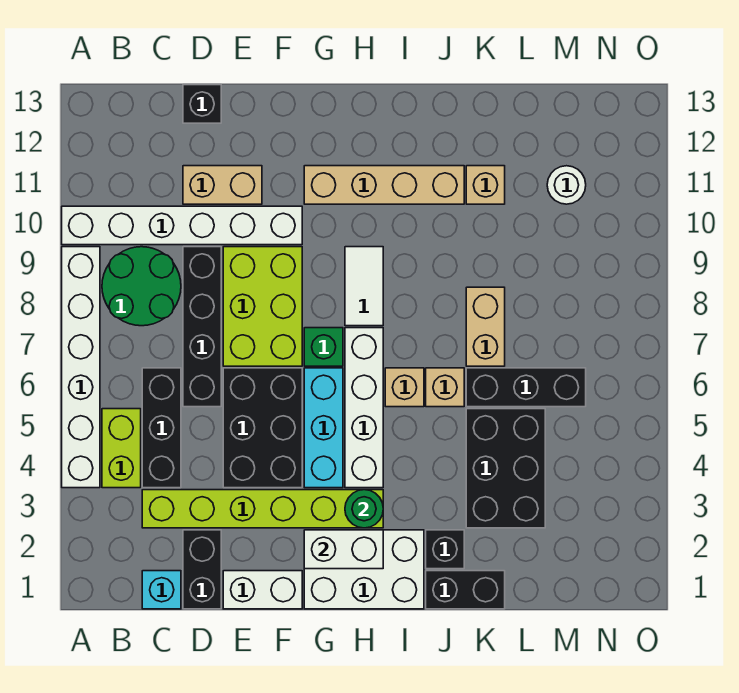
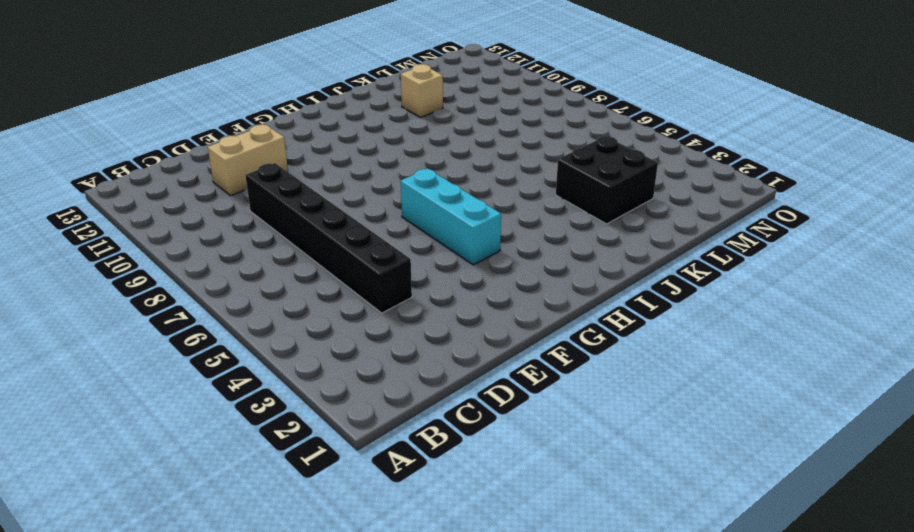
black brick D4:D9 level 1 -> black brick D6:D9 level 1
black brick K3:L4 level 1 -> black brick K3:L5 level 1
none -> white brick A4:A9 level 1
none -> white brick A10:F10 level 1
none -> lime brick B4:B5 level 1
none -> green round brick B8:C9 level 1

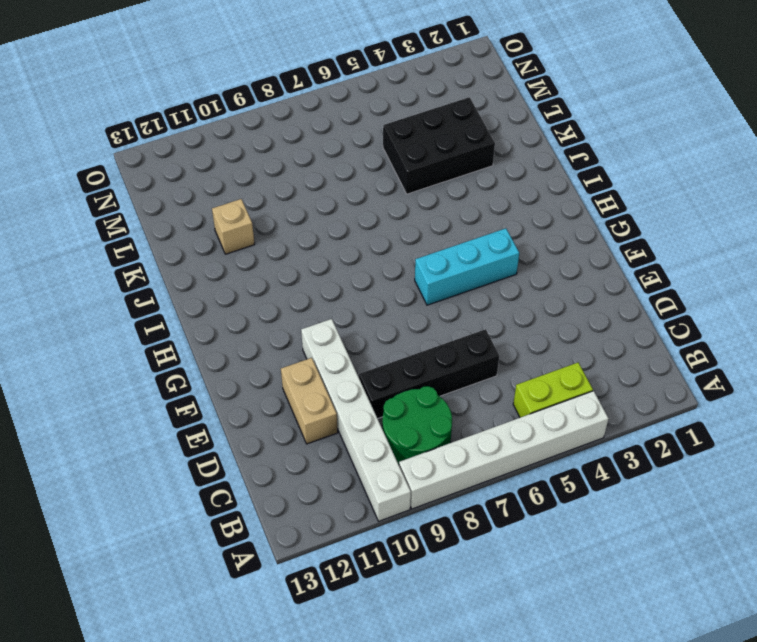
none -> cyan brick C1 level 1
none -> lime brick C3:H3 level 1
none -> black brick C4:C6 level 1
none -> black brick D1:D2 level 1

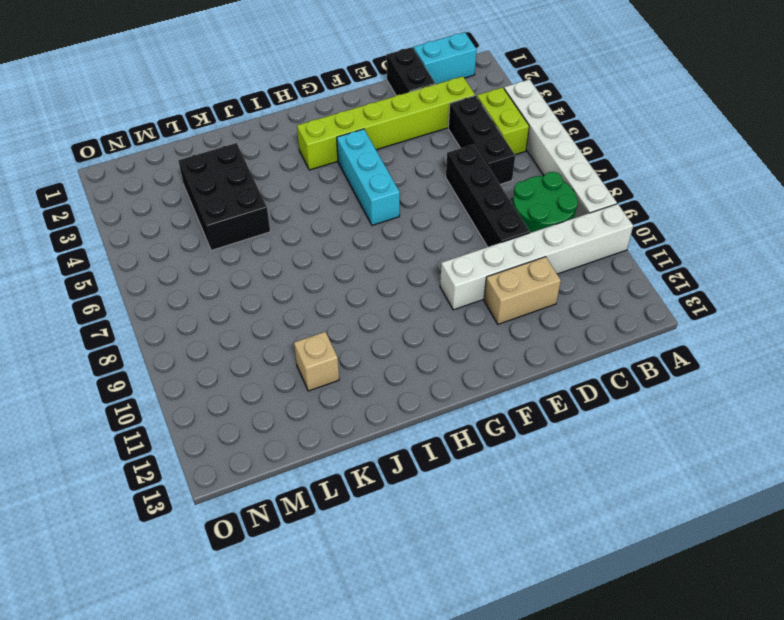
cyan brick B1:C1 level 1 -> cyan brick C1 level 1
none -> black brick D13 level 1
none -> white brick E1:F1 level 1
none -> black brick E4:F6 level 1
none -> lime brick E7:F9 level 1

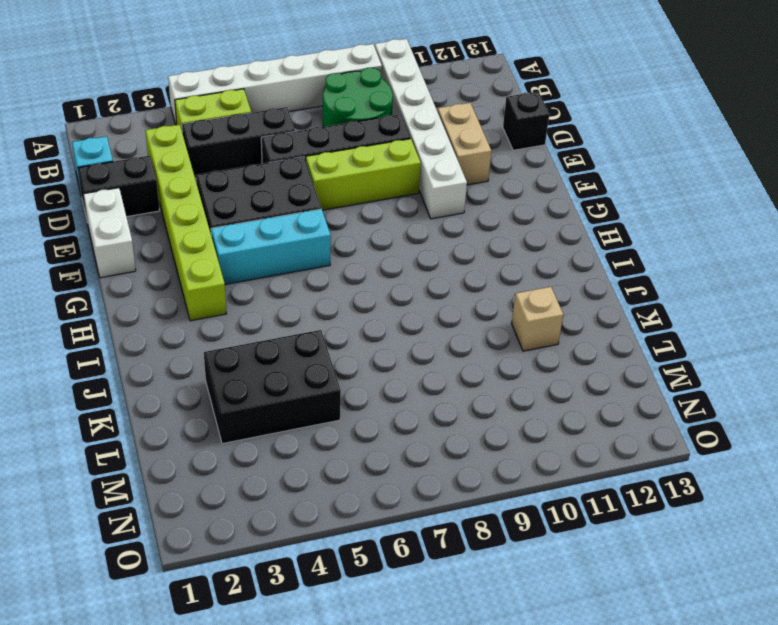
lime brick E7:E9 level 1 -> lime brick E7:F9 level 1
none -> white brick G1:I2 level 1
none -> green brick G7 level 1
none -> tan brick G11:J11 level 1
none -> white brick H4:H7 level 1

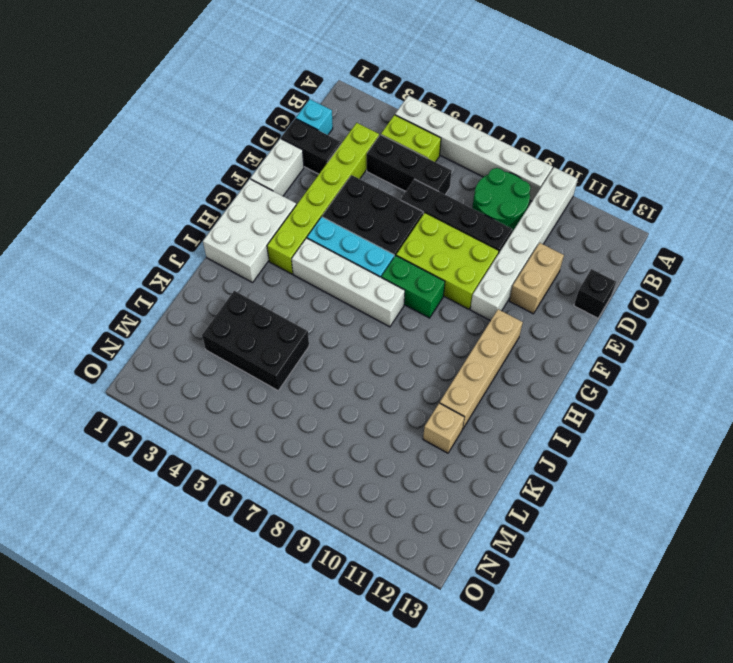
green brick G7:G8 level 1 -> green brick G7 level 1
none -> white tile H8:H9 level 1
none -> tan brick I6 level 1
none -> black brick J1:K1 level 1
none -> black brick J2 level 1

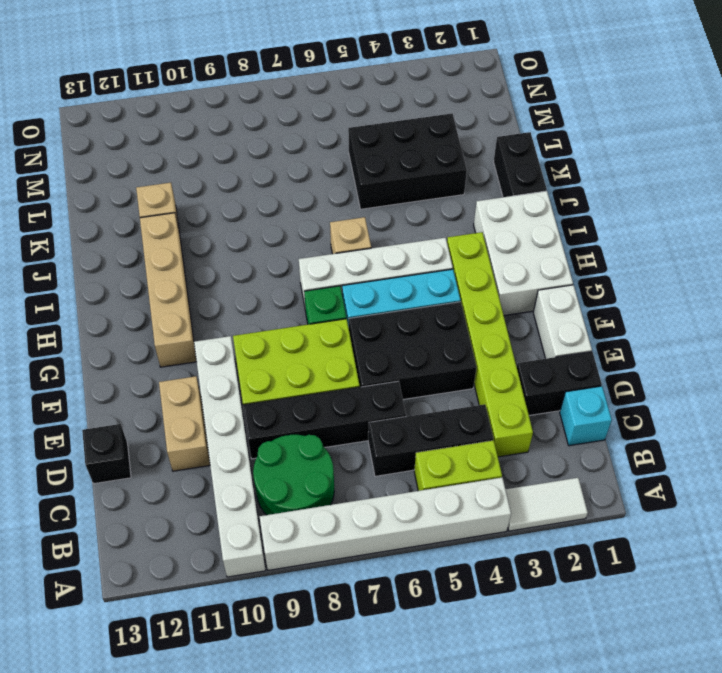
white tile A2:A3 level 1 -> white tile H8:H9 level 1
none -> black brick J2 level 1
none -> tan brick J6 level 1
none -> black brick K6:M6 level 1
none -> tan brick K7:K8 level 1

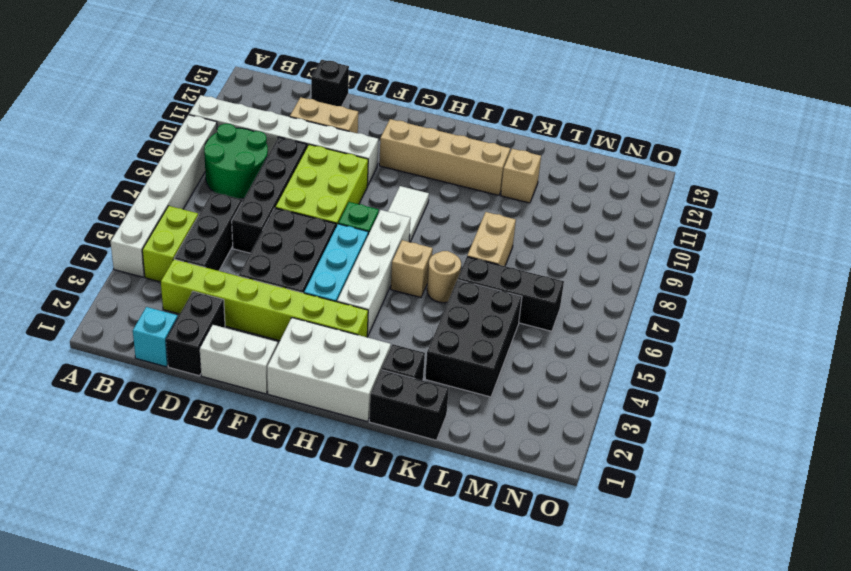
tan round brick J6 level 1 -> tan brick J6 level 1
none -> white round brick M11 level 1
none -> white brick G2:H2 level 2
none -> green round brick H3 level 2

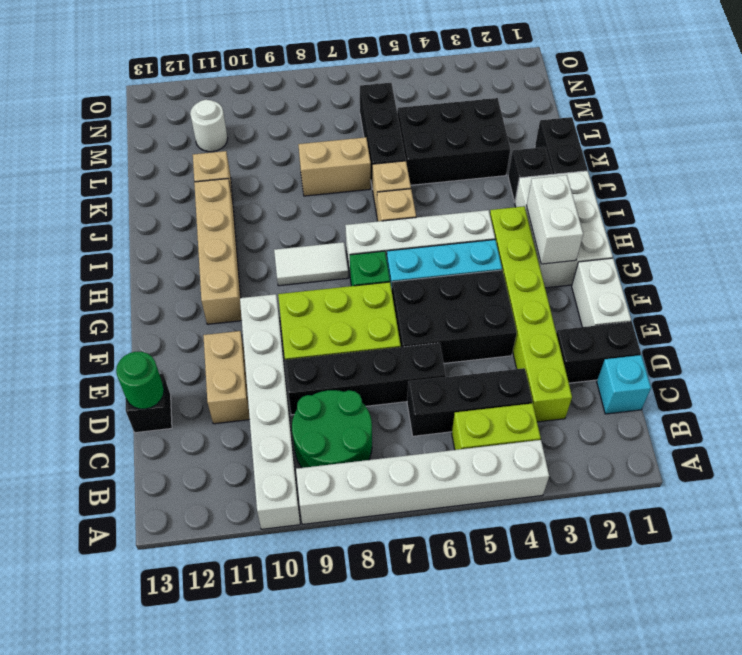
green round brick D13 level 2 -> green round brick H3 level 2

